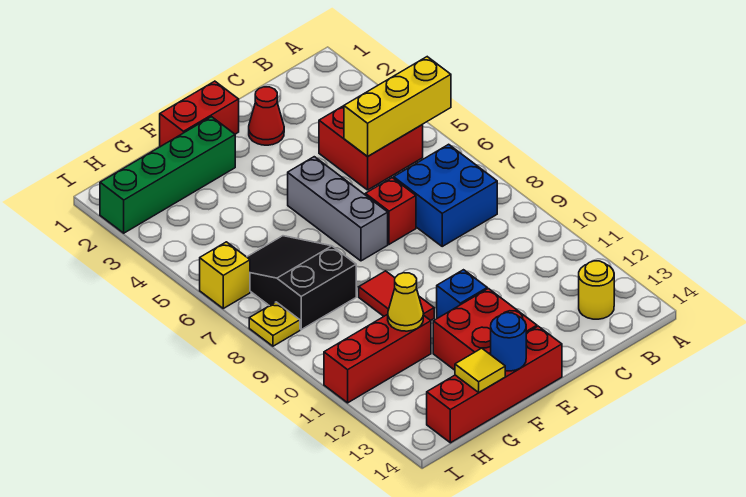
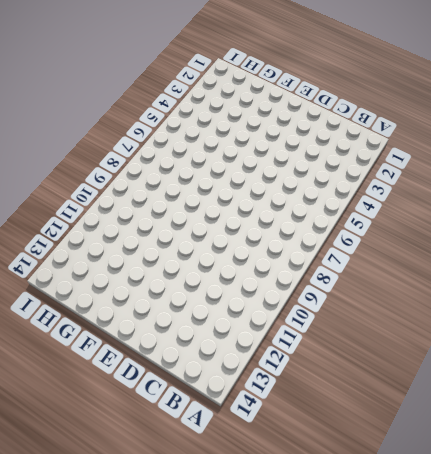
none -> red brick B4:C5 level 1
none -> blue brick B7:C8 level 1
none -> yellow round brick B13 level 1

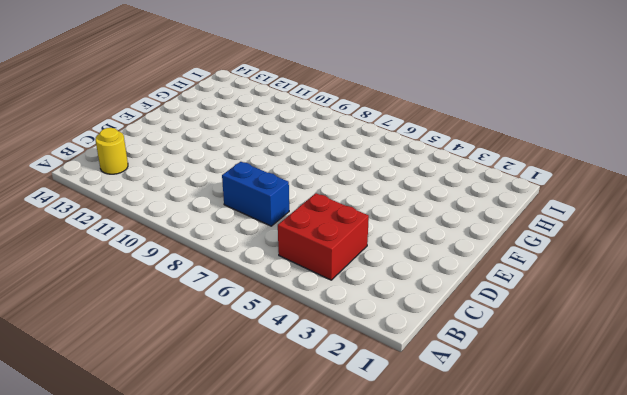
blue brick C7:C8 level 1 -> blue brick B7:C8 level 1
none -> red cone D2 level 1
none -> red brick D7 level 1
none -> red brick E1:F1 level 1

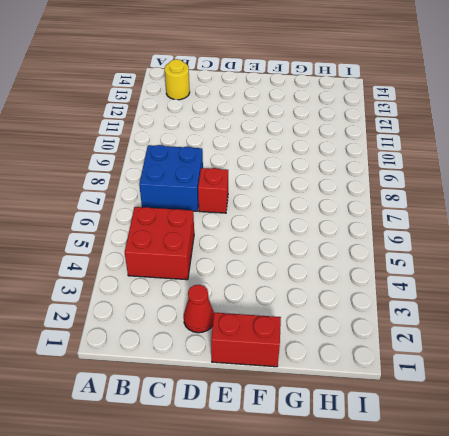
none -> grey brick E5:E7 level 1
none -> blue brick E11 level 1
none -> red brick E12:F13 level 1

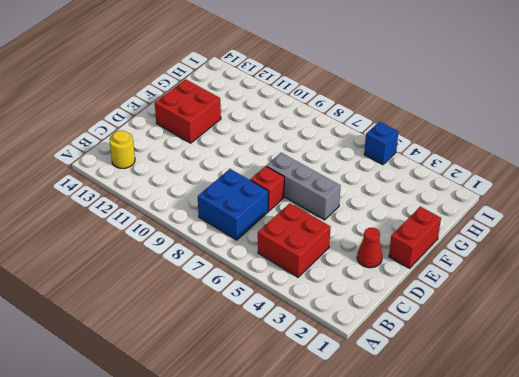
blue brick I5 level 1 -> blue brick E11 level 1
none -> red brick E14:H14 level 1
none -> green brick F2:I2 level 1
none -> red tile F9:F10 level 1

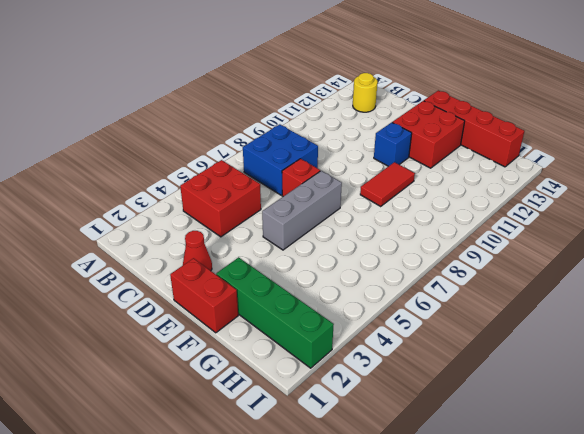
none -> black slope G6:H8 level 1 top 8
none -> red brick G11:I11 level 1
none -> yellow brick I6 level 1

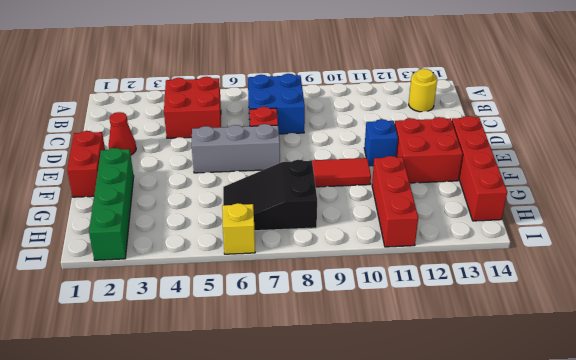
none -> yellow plate I8 level 1
none -> yellow brick A5:C5 level 2
none -> blue round brick F14 level 2

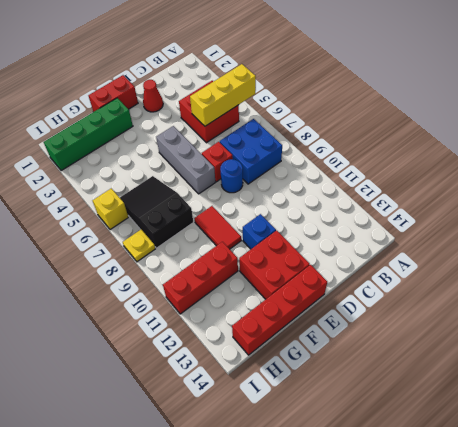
blue round brick D8 level 1 -> blue round brick F14 level 2
none -> yellow round brick B13 level 1
none -> yellow cone G11 level 2
none -> yellow tile G14 level 2

